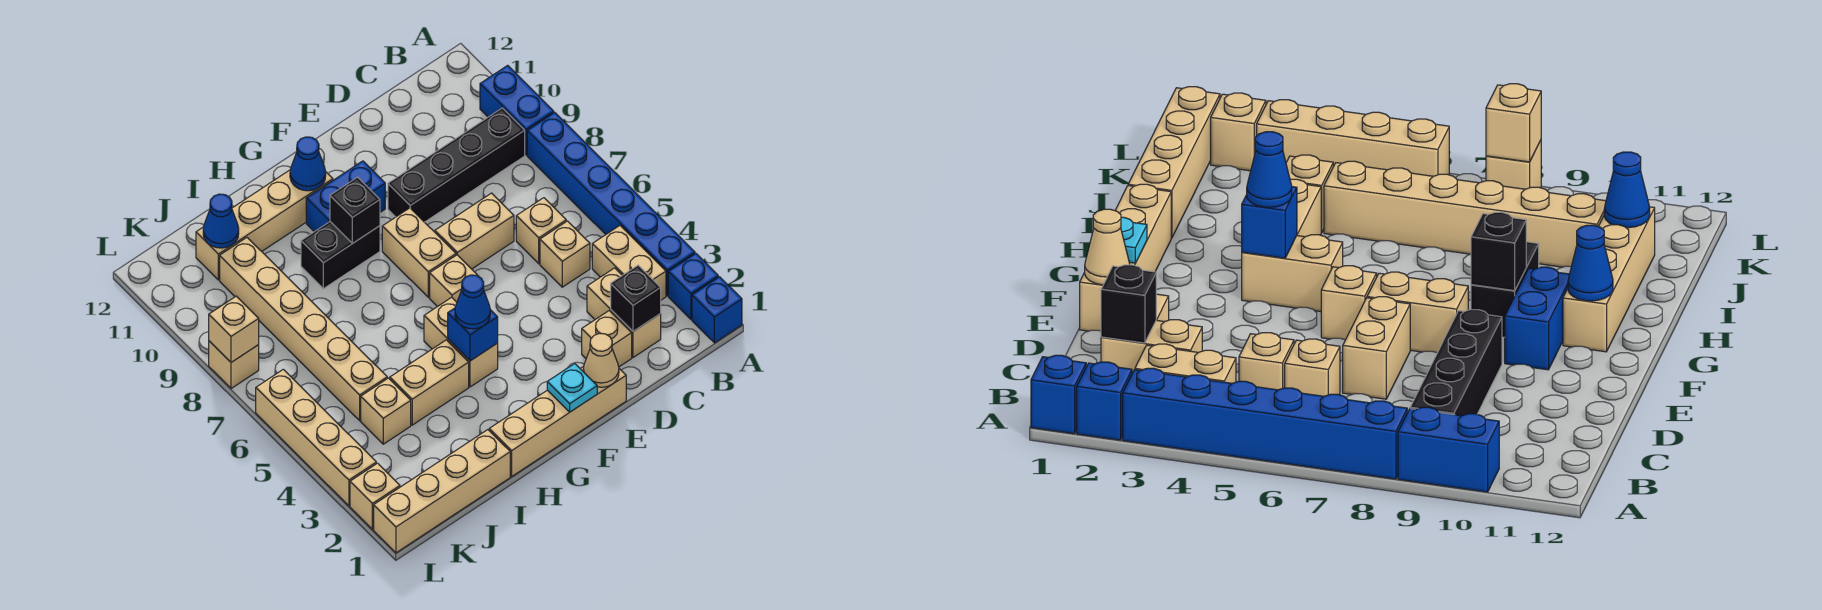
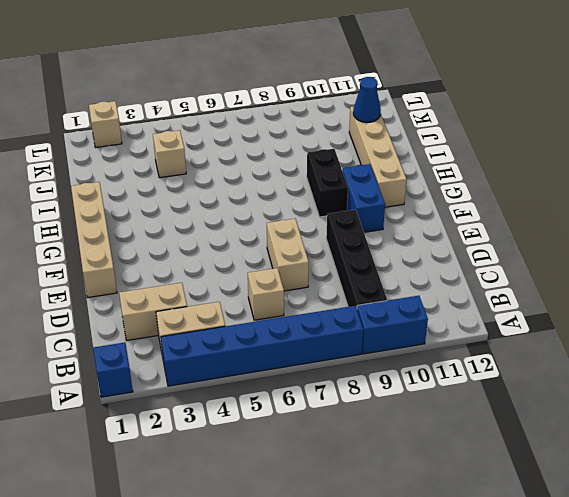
none -> blue brick A2 level 1
none -> tan brick C5 level 1
none -> tan brick D2 level 1
none -> tan brick F6 level 1

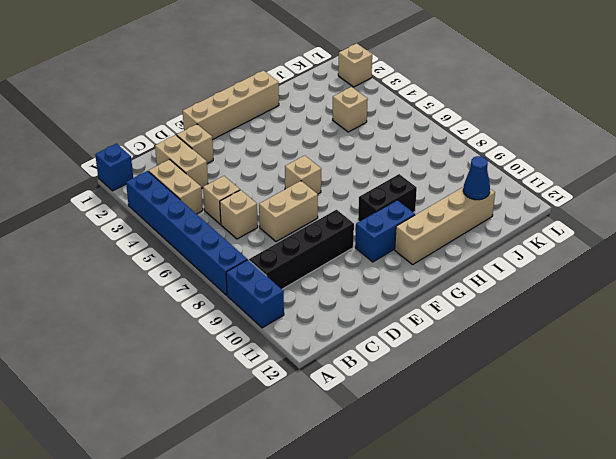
none -> blue brick A2 level 1
none -> tan brick F7:F8 level 1
none -> tan brick G4:G5 level 1
none -> tan brick H4:I4 level 1

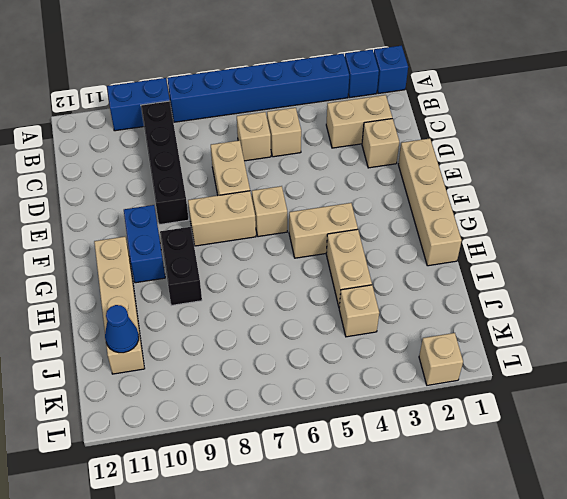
none -> tan brick B3:B4 level 1
none -> tan brick I1:L1 level 1
none -> tan brick J5:J10 level 1
none -> tan brick L3:L6 level 1

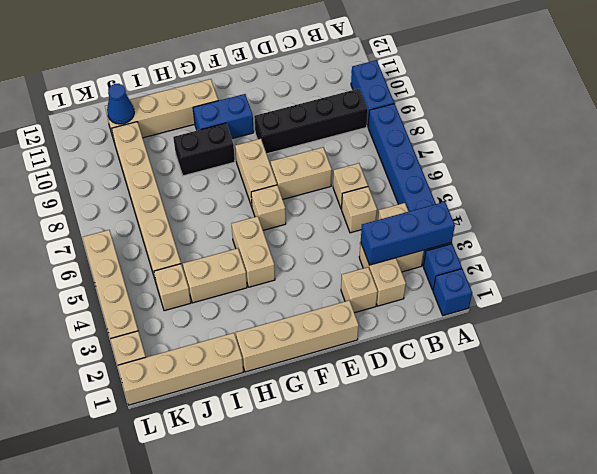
blue brick A3:C3 level 2 -> none
none -> tan brick L8 level 1
none -> black brick C2 level 2
none -> tan cone E1 level 2
none -> cyan plate F1 level 2

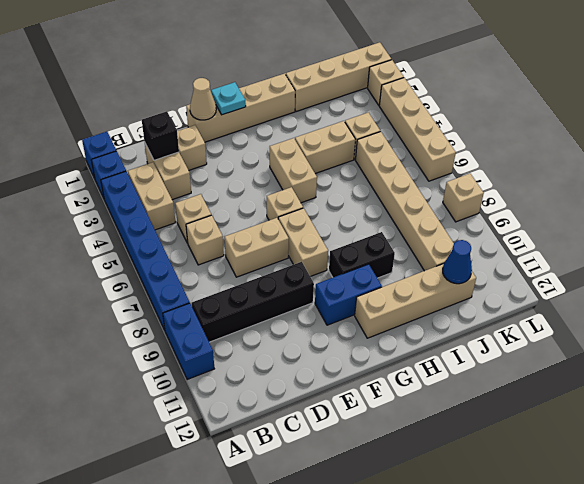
none -> blue brick G4 level 2
none -> black brick G9 level 2
none -> blue cone G11 level 2
none -> tan brick L8 level 2

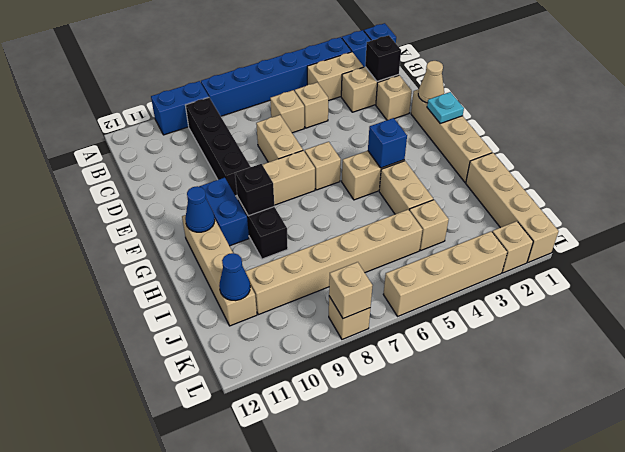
none -> blue cone G4 level 3

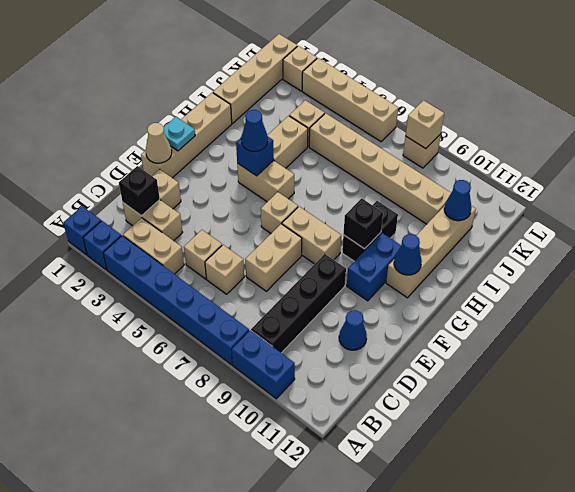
blue cone D11 level 1 -> none

